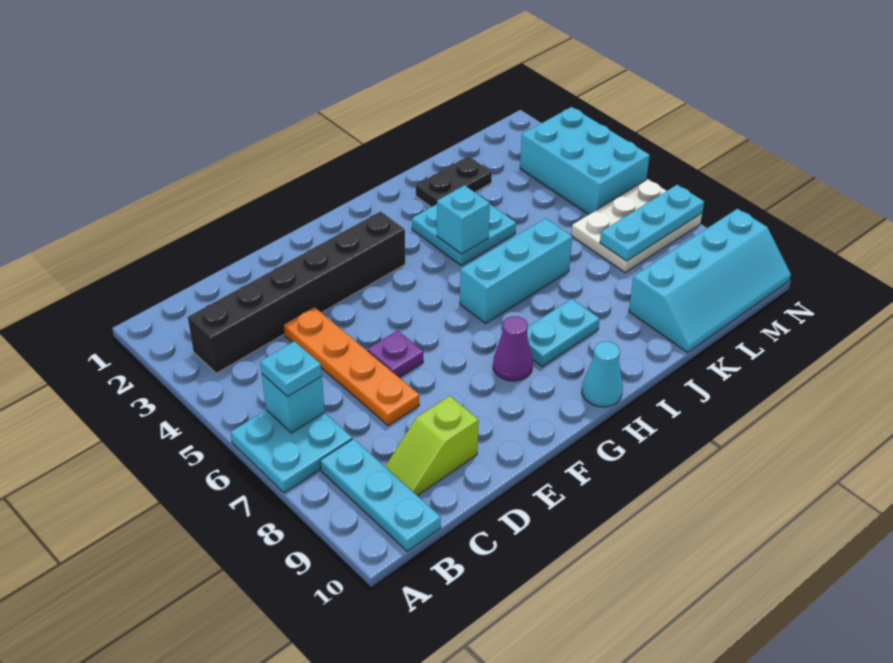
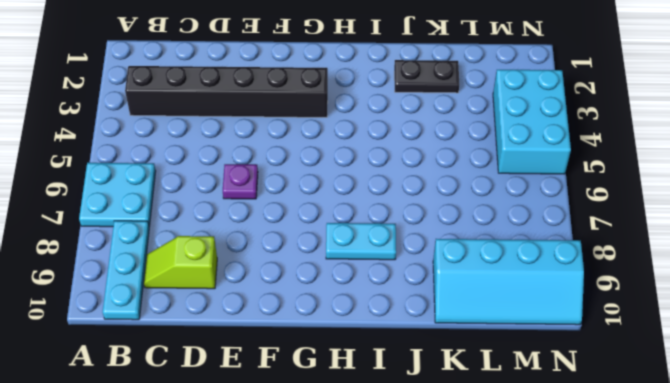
none -> orange plate D4:D7 level 1
none -> purple cone G8 level 1
none -> cyan brick H6:J6 level 1

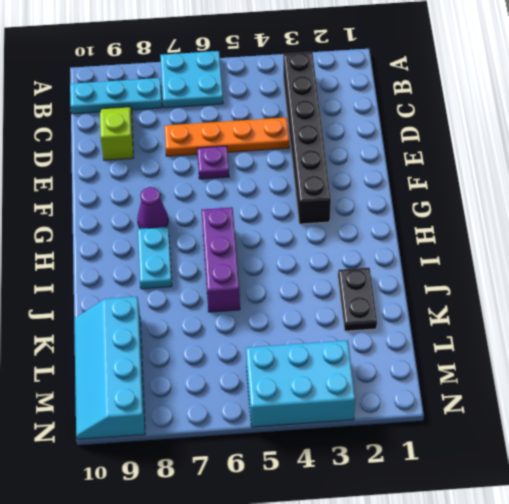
purple brick H6:J6 level 1 -> cyan brick H6:J6 level 1
none -> cyan cone H10 level 1
none -> cyan plate I3:J4 level 1
none -> white plate L6:N7 level 1

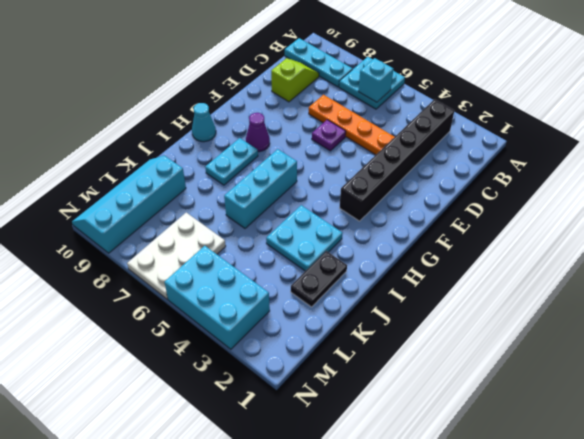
none -> cyan brick I4 level 2
none -> cyan plate L7:N7 level 2
none -> cyan plate B6 level 3

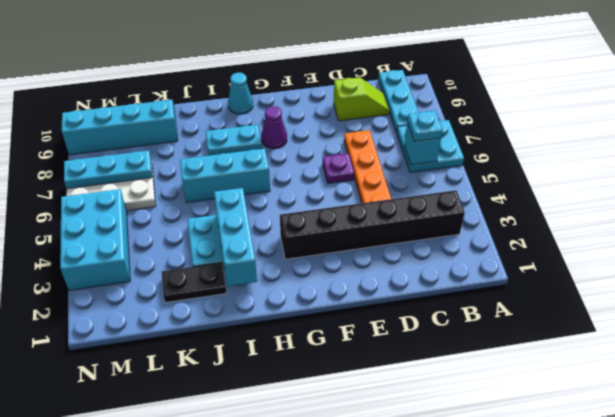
cyan brick I2:I4 level 2 -> cyan brick I4 level 2

